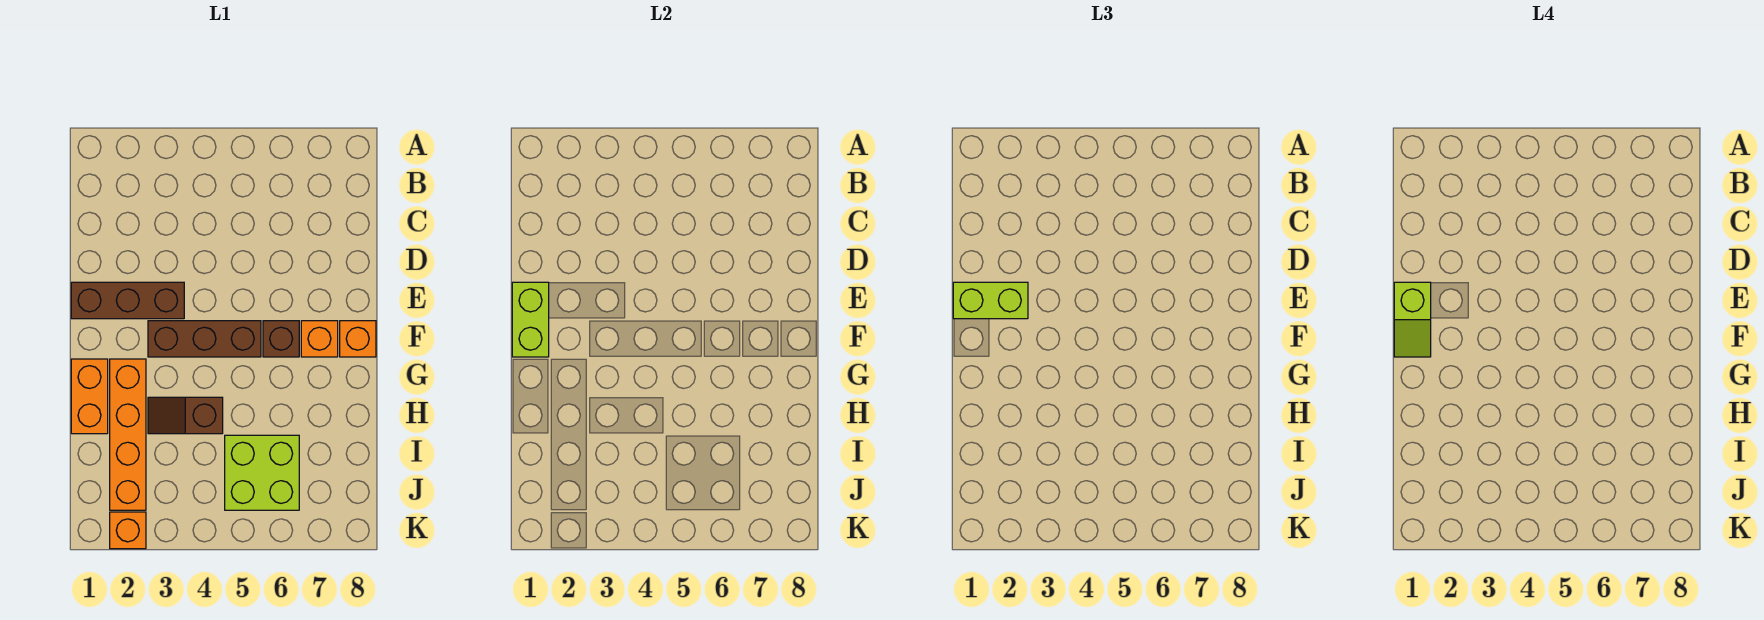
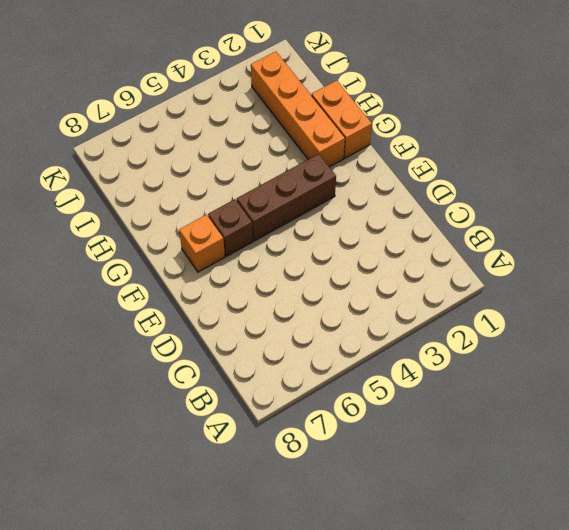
none -> brown brick E1:E3 level 1
none -> orange brick F8 level 1
none -> brown slope H3:H4 level 1 top 4

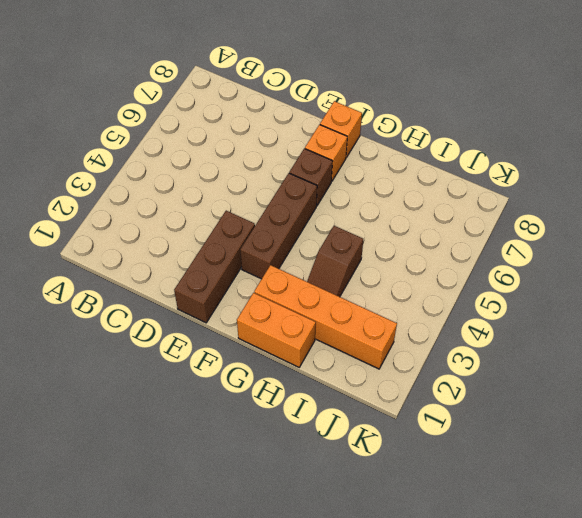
none -> lime brick I5:J6 level 1
none -> orange brick K2 level 1
none -> lime brick E1:F1 level 2

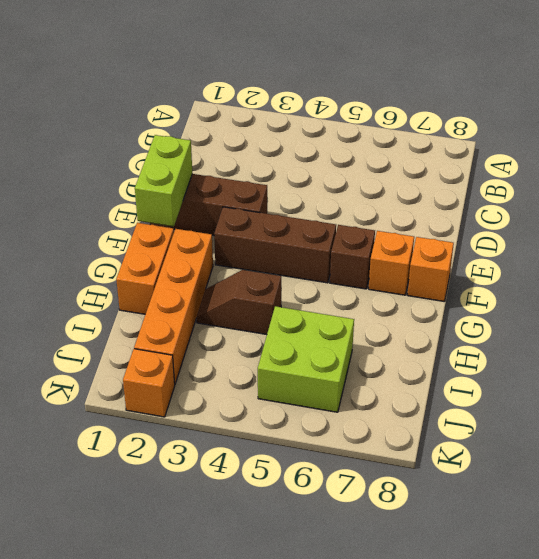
none -> lime brick E1:E2 level 3
none -> lime slope E1:F1 level 4 top E

